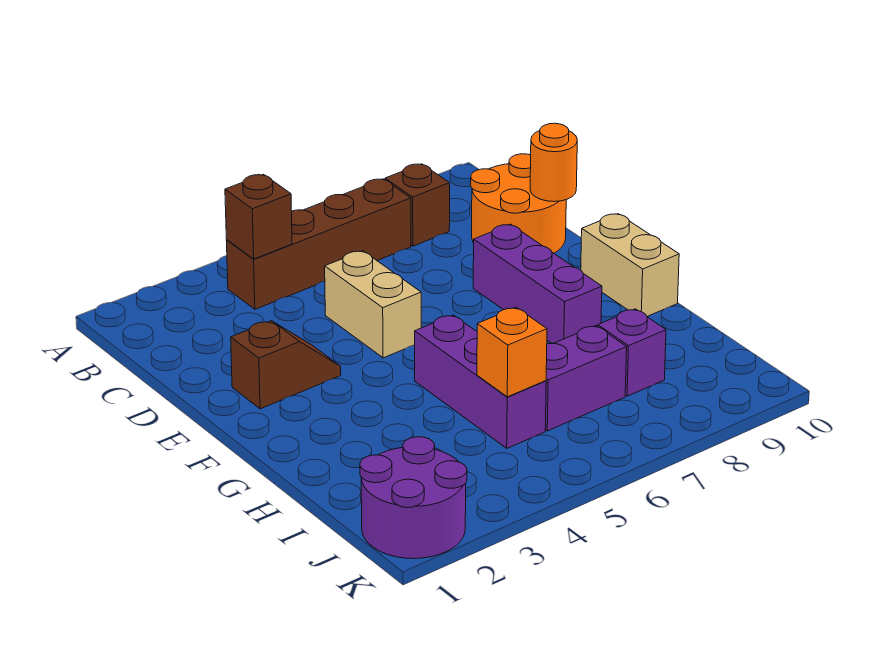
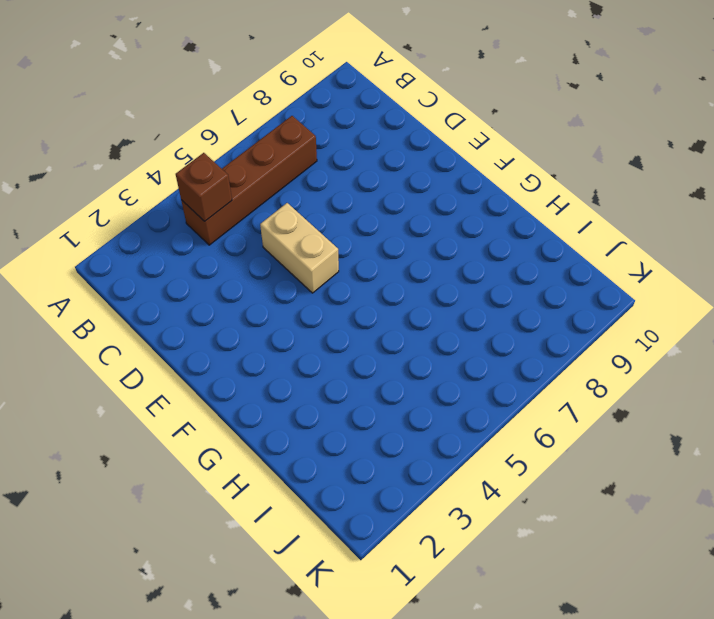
none -> brown brick B8 level 1
none -> orange round brick C9:D10 level 1
none -> brown slope E2:E3 level 1 top 2

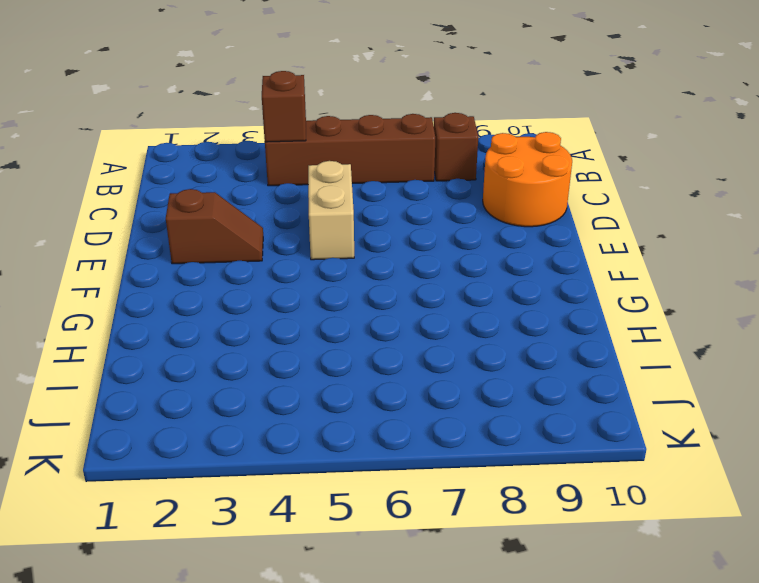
none -> purple brick E8:G8 level 1
none -> tan brick F10:G10 level 1
none -> purple brick G5:I5 level 1

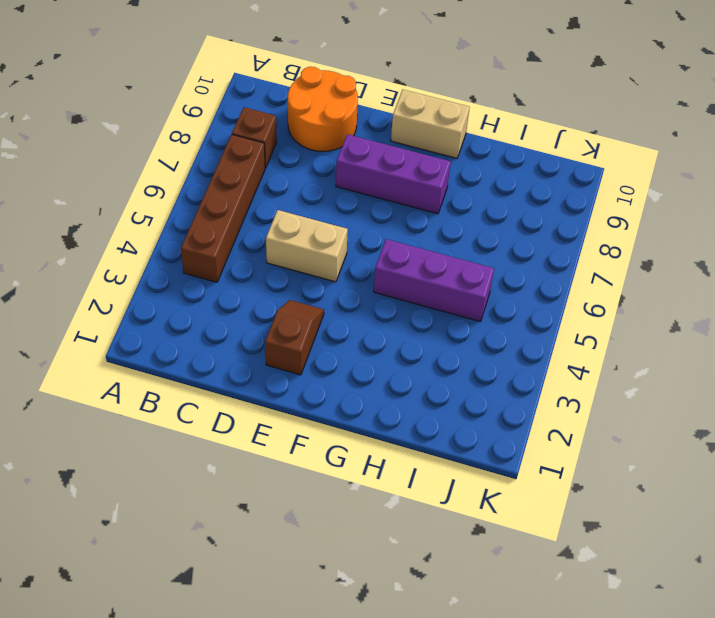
none -> purple brick I6:I7 level 1
none -> purple brick I8 level 1
none -> purple round brick J1:K2 level 1

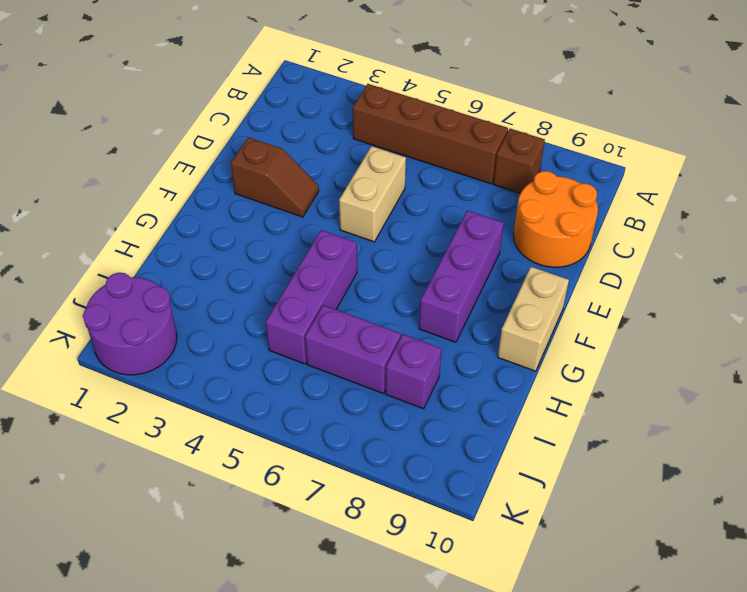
none -> brown brick B4 level 2
none -> orange round brick D10 level 2
none -> orange brick I5 level 2

